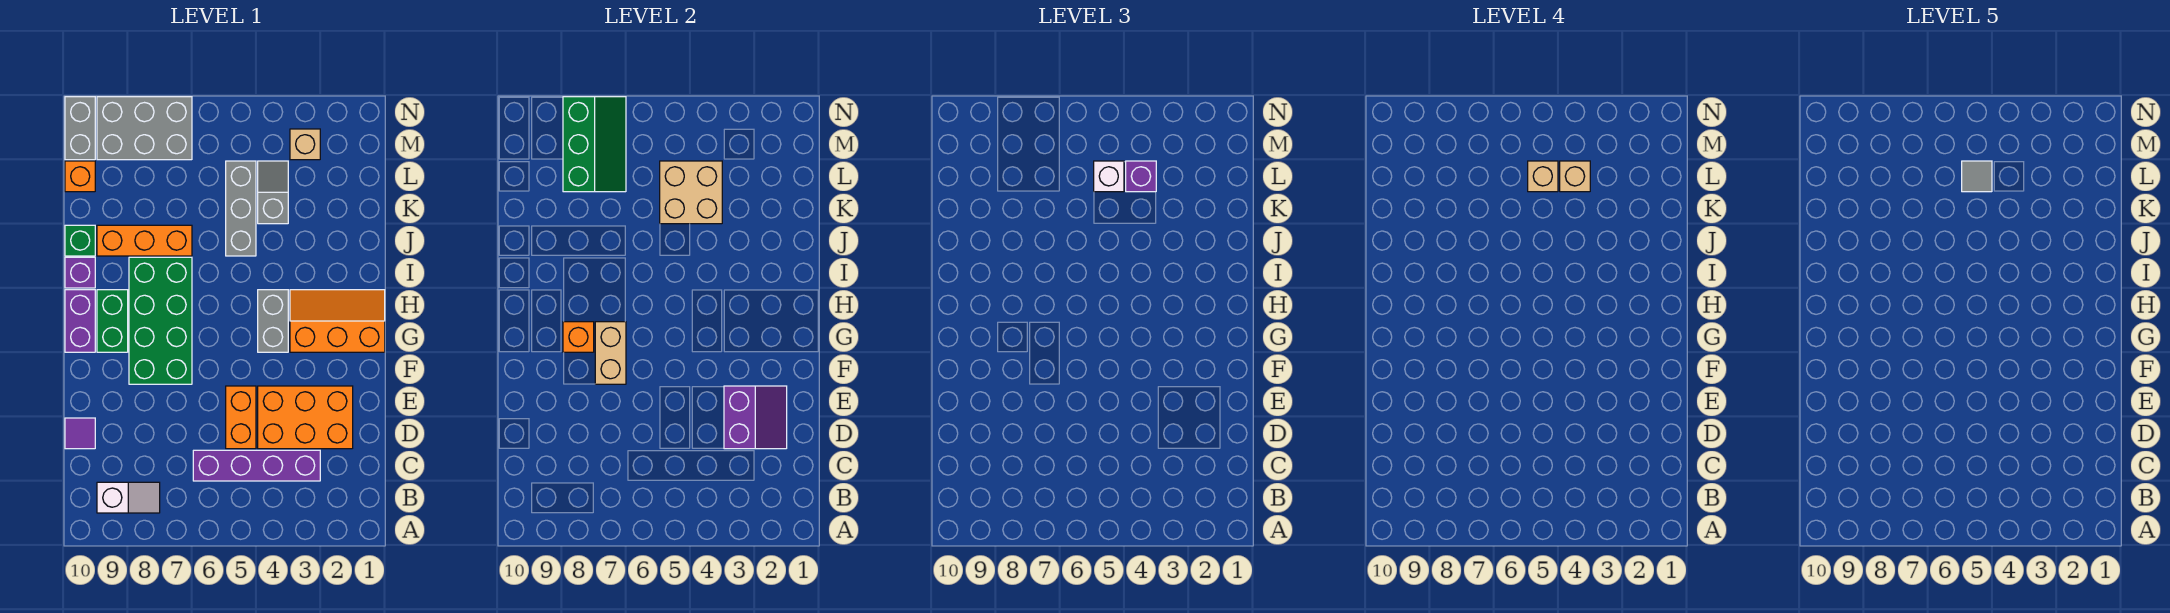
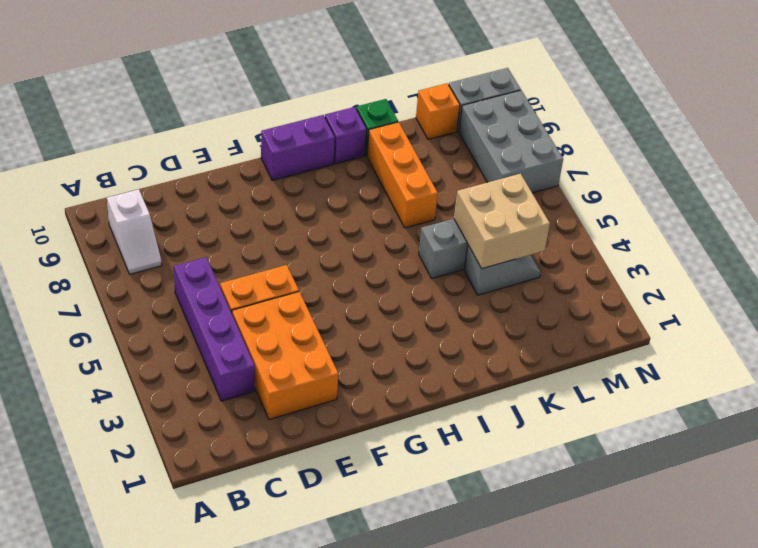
none -> purple tile D10 level 1
none -> green brick F7:I8 level 1
none -> orange slope G1:H3 level 1 top G

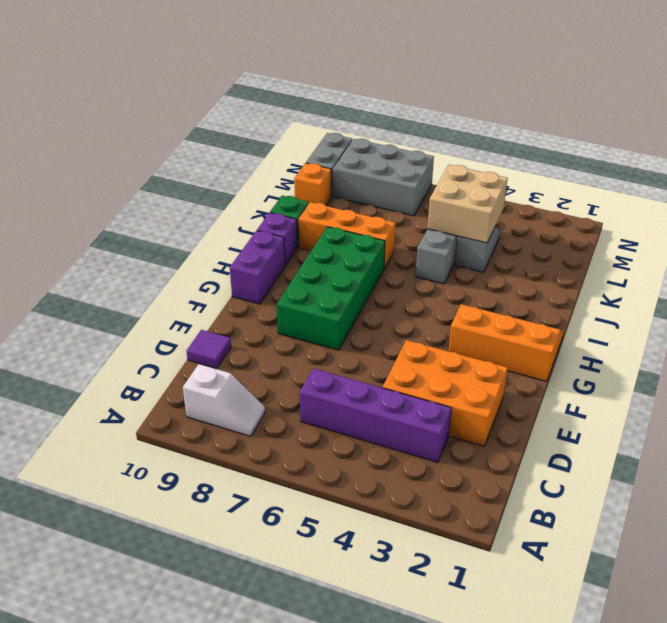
none -> orange brick D5:E5 level 1
none -> grey brick G4:H4 level 1
none -> green brick G9:H9 level 1

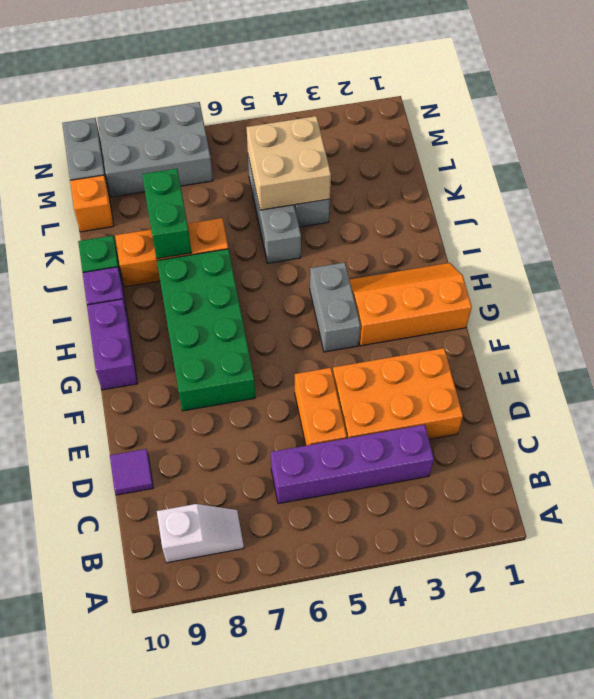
green brick J8:K8 level 2 -> green brick G9:H9 level 1
none -> tan brick M3 level 1
none -> purple slope D2:E3 level 2 top 3
none -> tan brick F7:G7 level 2

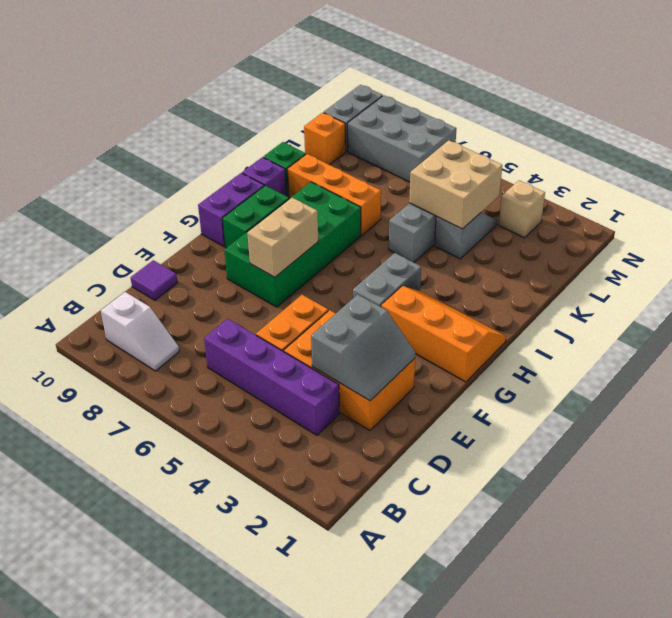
grey slope D2:E3 level 2 top 3 -> purple slope D2:E3 level 2 top 3
none -> orange brick G8 level 2
none -> green slope L7:N8 level 2 top 8
none -> purple brick L4 level 3

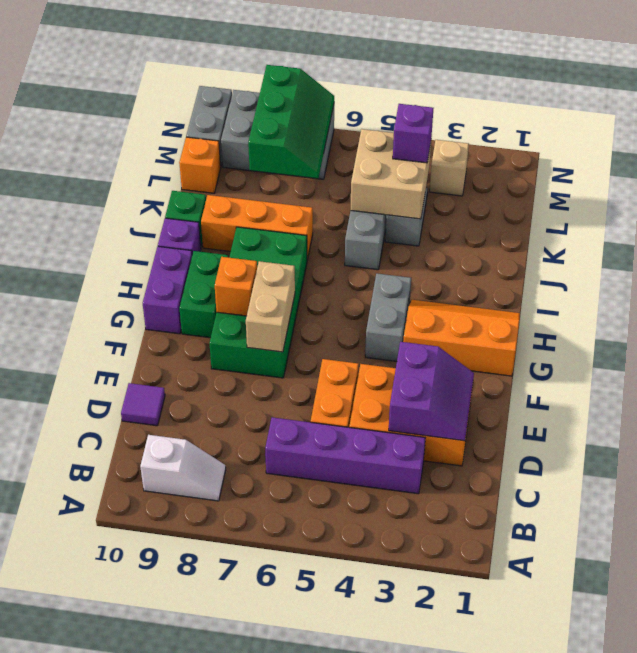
none -> white brick L5 level 3
none -> tan brick L4 level 4
none -> tan brick L5 level 4

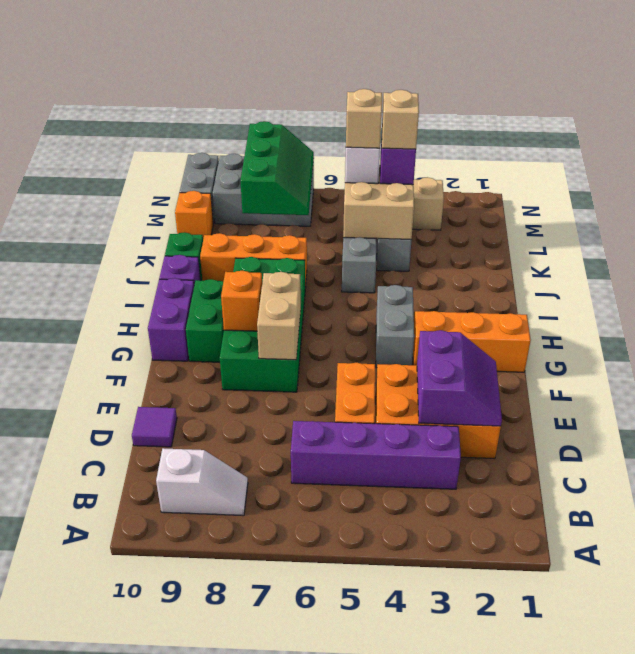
none -> grey tile L5 level 5

